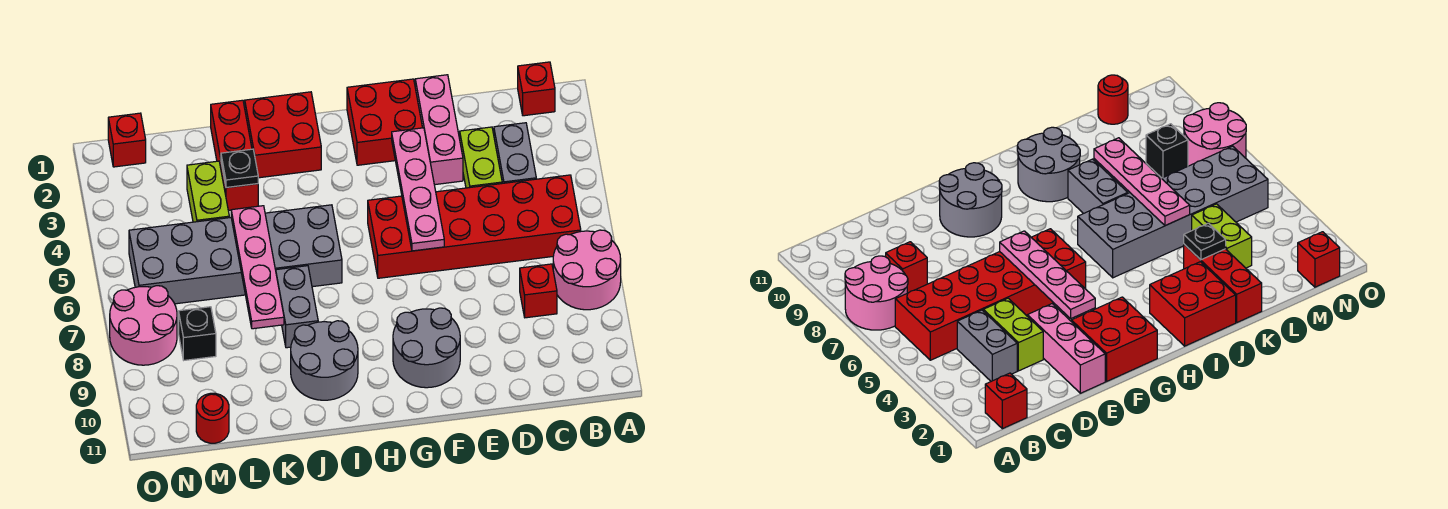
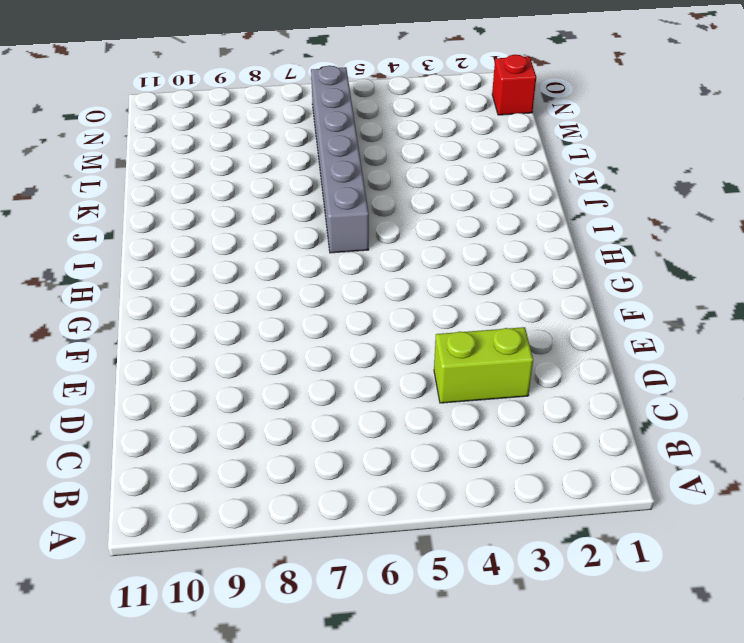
grey brick I6:N6 level 1 -> grey brick I5:N6 level 1
none -> pink round brick A7:B8 level 1
none -> red brick B1 level 1
none -> red brick B5:G6 level 1

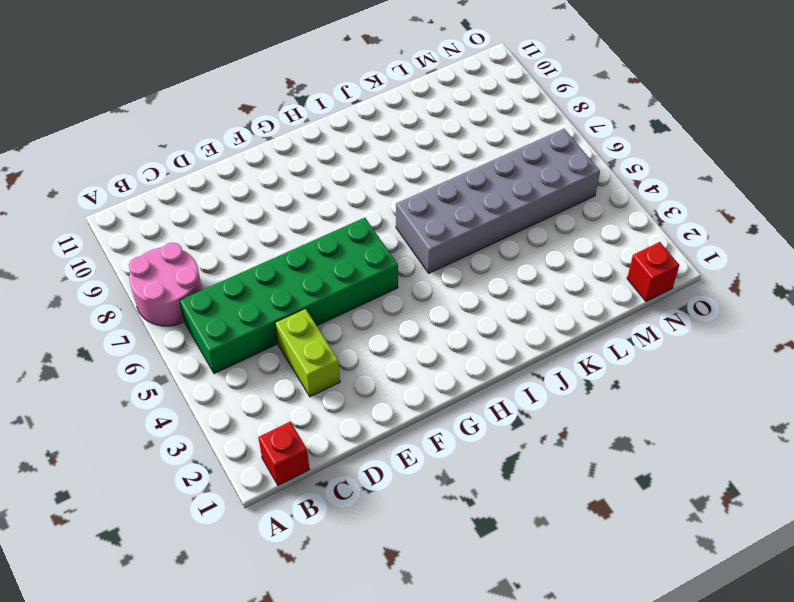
green brick B5:G6 level 1 -> red brick B5:G6 level 1
none -> grey brick C3:C4 level 1
none -> red brick C8 level 1
none -> pink brick E1:E3 level 1

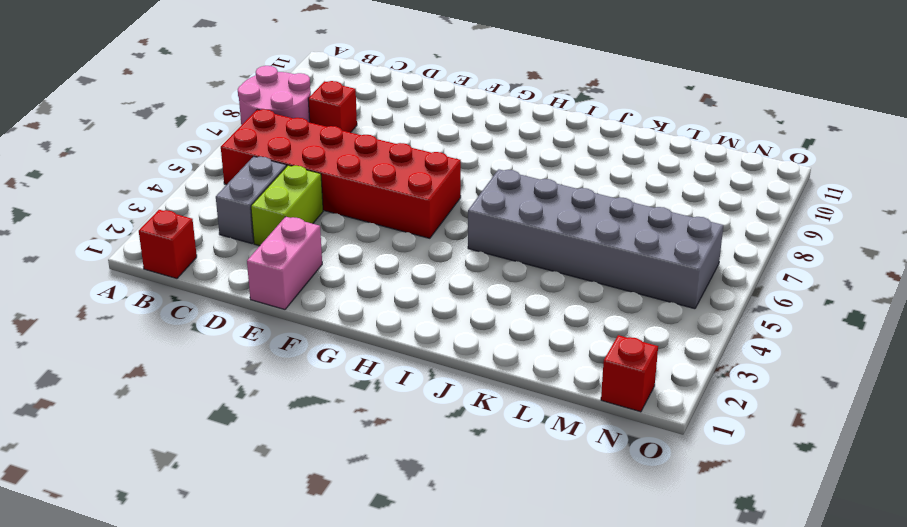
pink brick E1:E2 level 1 -> pink brick E1:E3 level 1
none -> red brick F1:G2 level 1
none -> grey round brick F9:G10 level 1
none -> red brick I1:J2 level 1

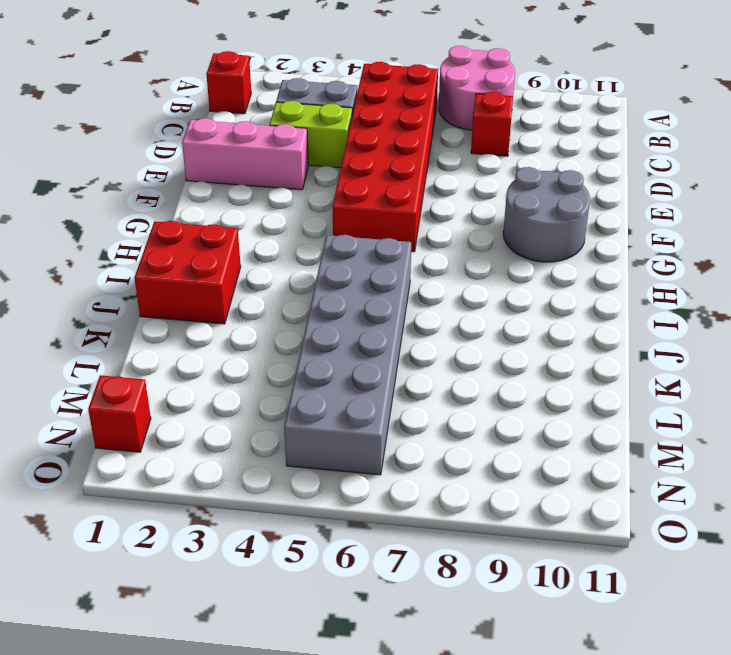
none -> red brick F1:G2 level 1
none -> grey round brick I9:J10 level 1
none -> grey brick J7:J8 level 1

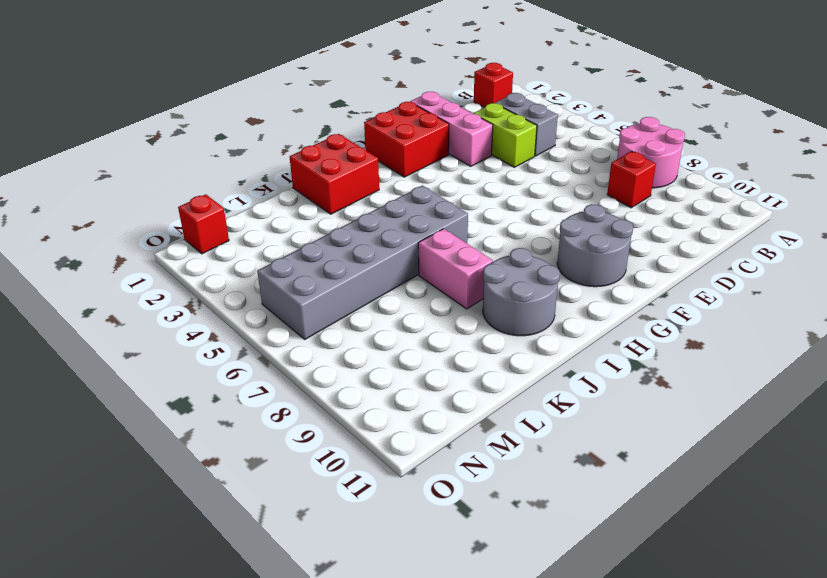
pink brick J7:J8 level 1 -> grey brick J7:J8 level 1
none -> red brick B5:G6 level 1
none -> red brick K1:K3 level 1
none -> lime brick L3:L4 level 1

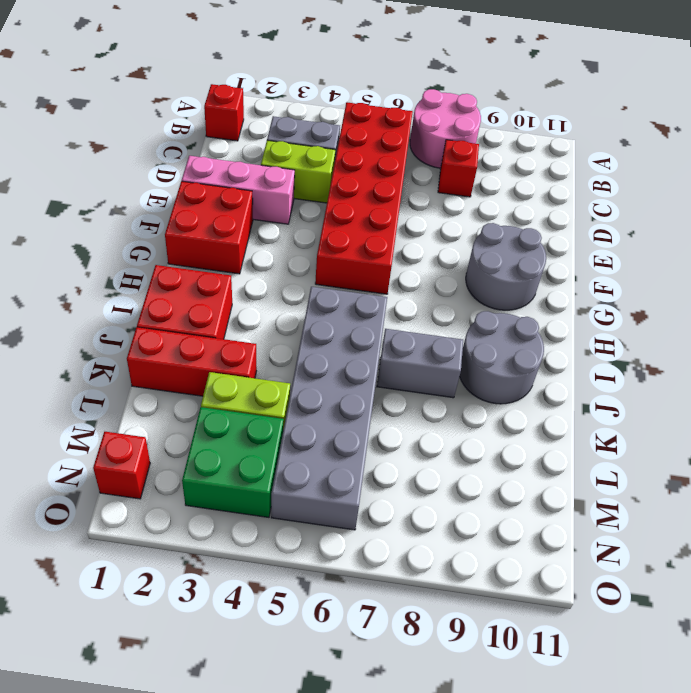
green brick M3:N4 level 1 -> none
none -> black brick M8 level 1
none -> red round brick M11 level 1
none -> pink round brick N7:O8 level 1

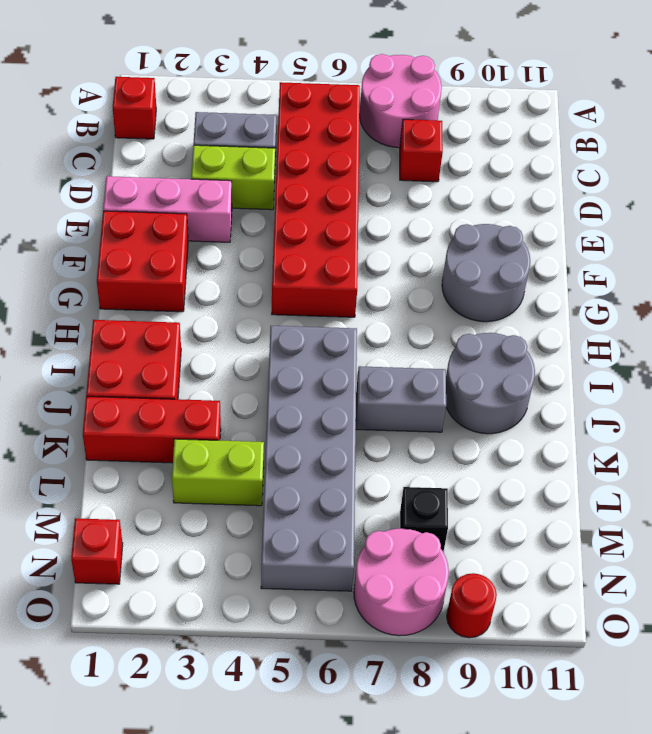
red round brick O9 level 1 -> red round brick M11 level 1
none -> pink plate F3:F6 level 2
none -> black plate K3 level 2
none -> pink plate K5:K8 level 2

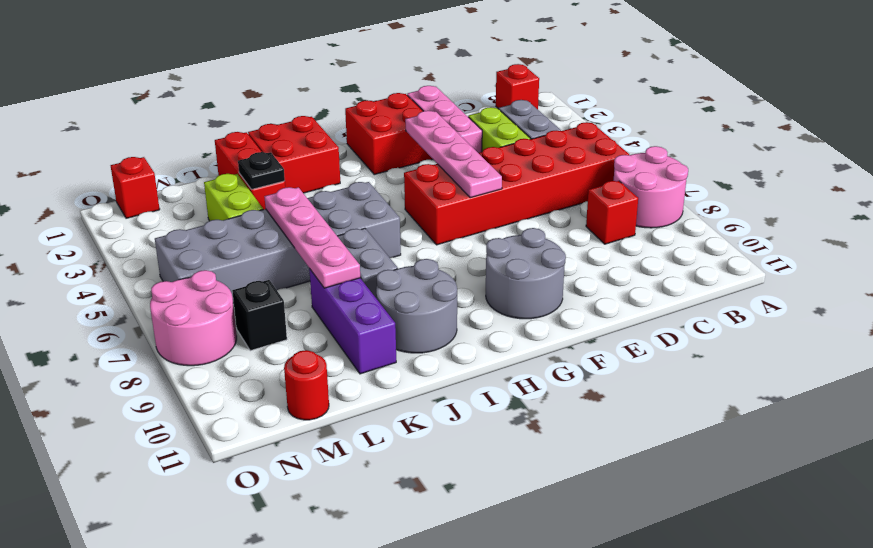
purple brick K8:K10 level 1 -> none

